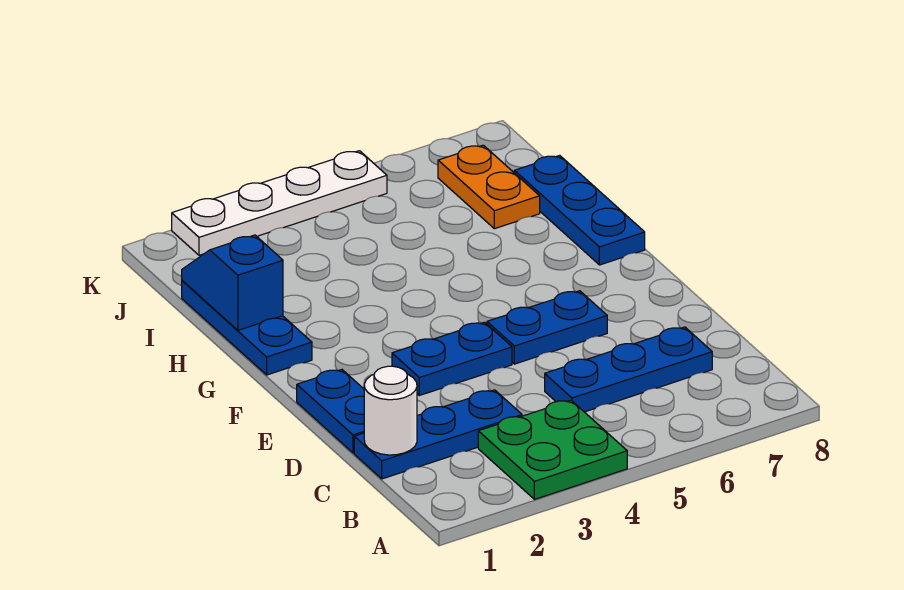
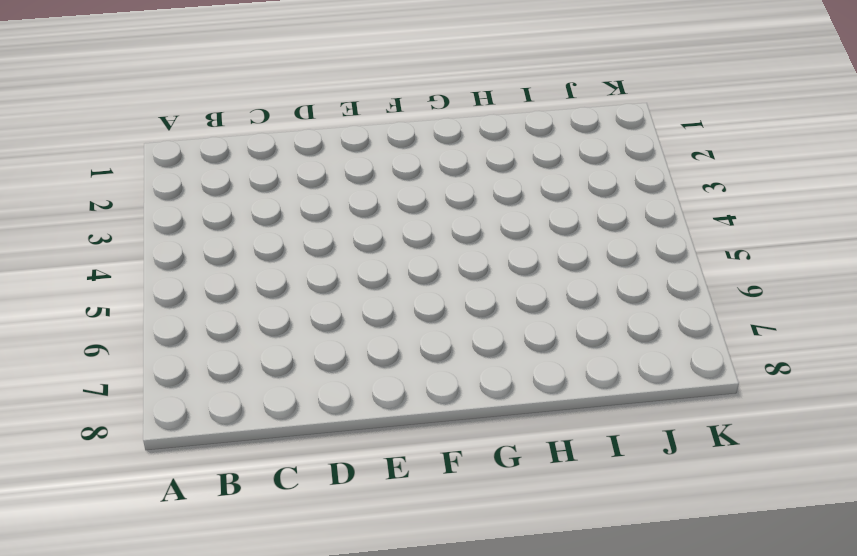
none -> green plate A3:B4 level 1
none -> blue plate C1:C3 level 1
none -> blue plate C5:C7 level 1

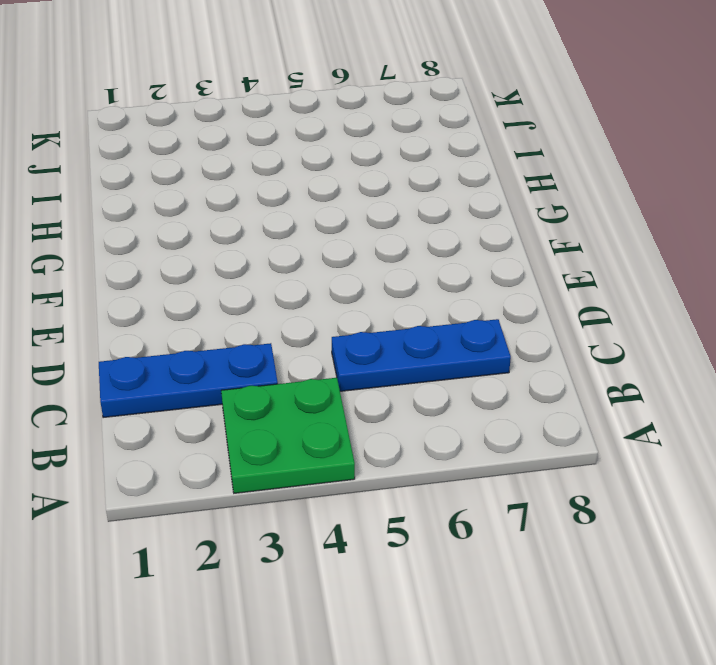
none -> blue plate D1:E1 level 1
none -> blue plate E3:E4 level 1
none -> blue plate E5:E6 level 1

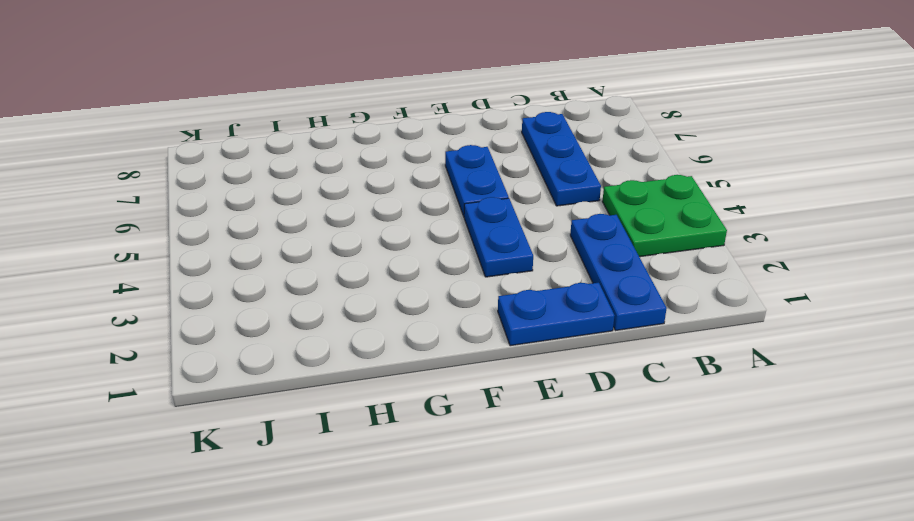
none -> blue plate G1:I1 level 1
none -> blue plate G8:I8 level 1
none -> orange plate I7:J7 level 1

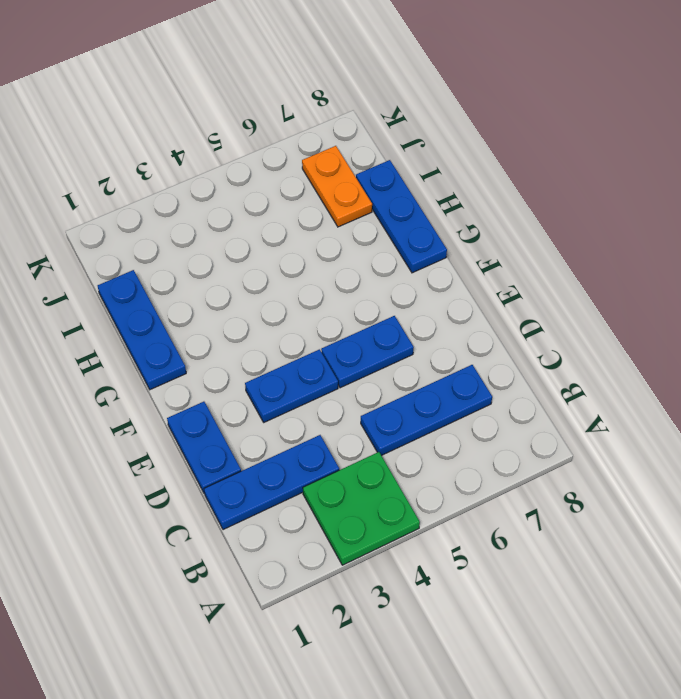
none -> white plate K2:K5 level 1
none -> white round brick C1 level 2
none -> blue slope H1:I1 level 2 top H

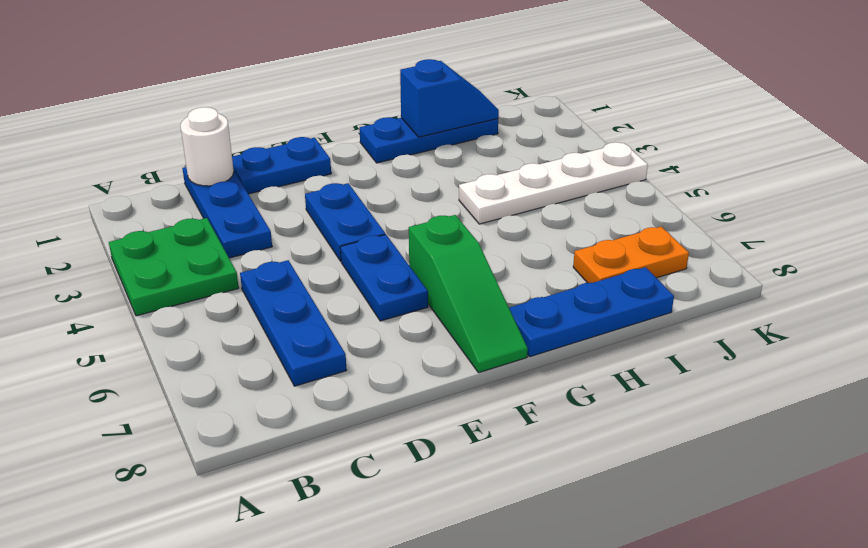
green slope F6:F8 level 1 top 6 -> none
white plate H4:K4 level 1 -> white plate K2:K5 level 1

